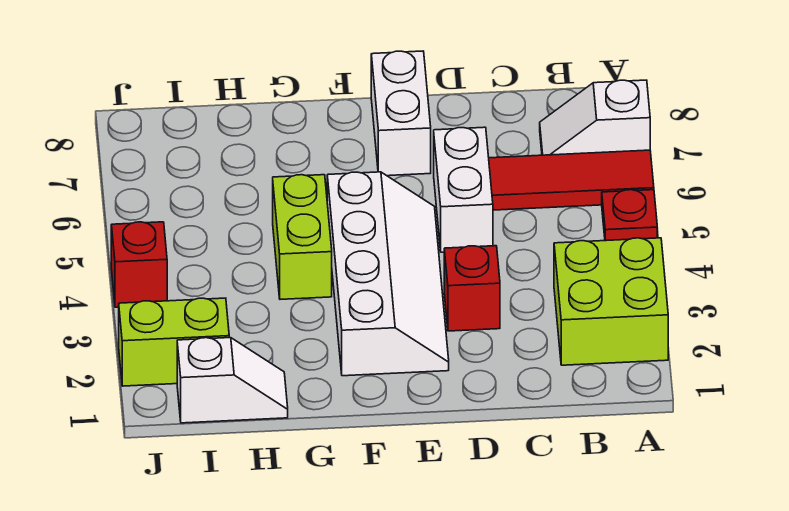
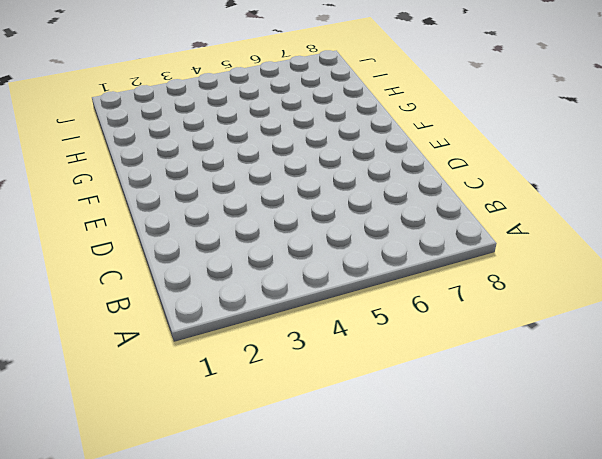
none -> lime brick A2:B3 level 1
none -> red plate A5 level 1
none -> red tile A6:C6 level 1

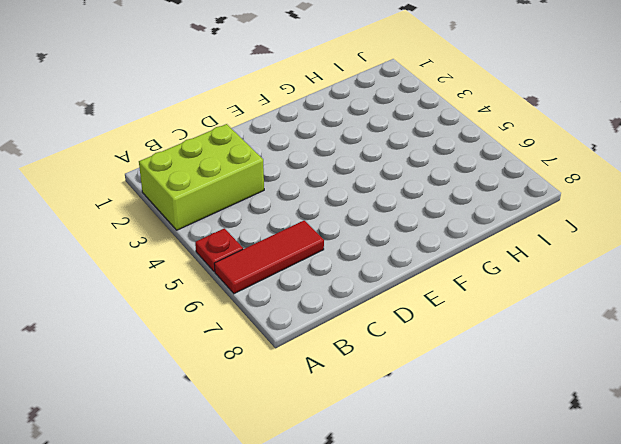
lime brick A2:C3 level 1 -> lime brick A2:B3 level 1
none -> white slope A7:B7 level 1 top A
none -> red brick D3 level 1
none -> white brick D5:D6 level 1

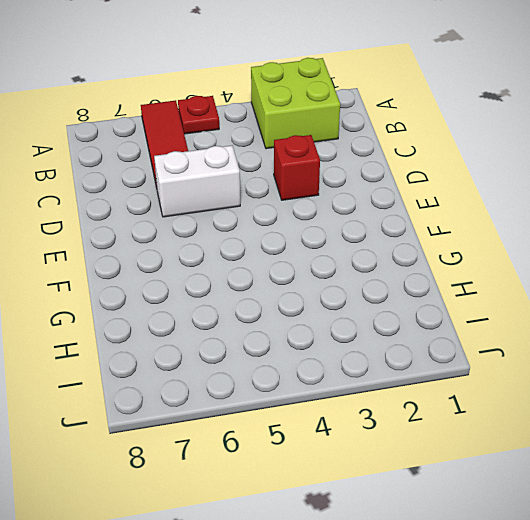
none -> white slope A7:B7 level 1 top A
none -> white slope E2:F5 level 1 top F
none -> white brick E7:E8 level 1

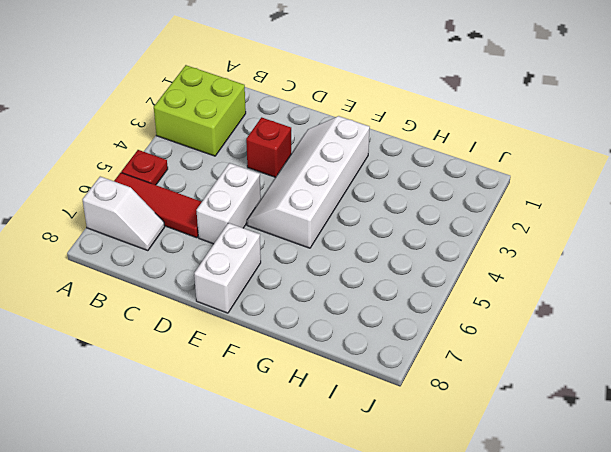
none -> lime brick G4:G5 level 1
none -> white slope H1:I1 level 1 top I
none -> lime brick I2:J2 level 1

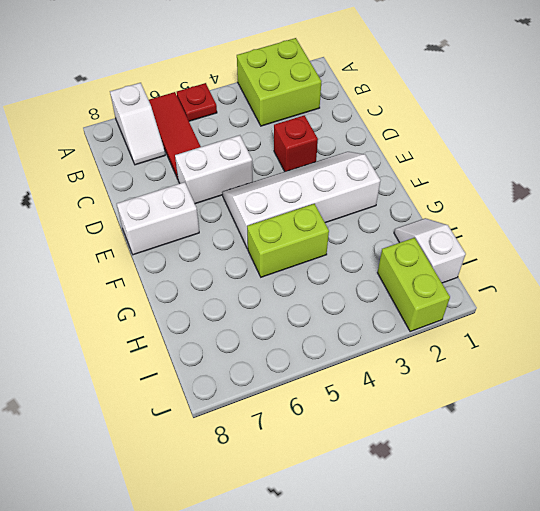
none -> red brick J4 level 1

